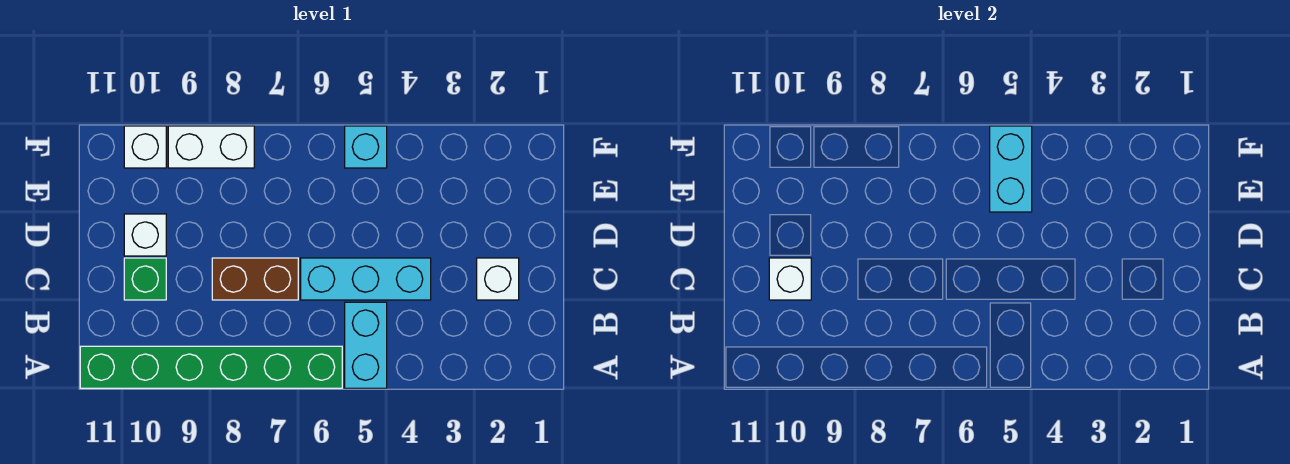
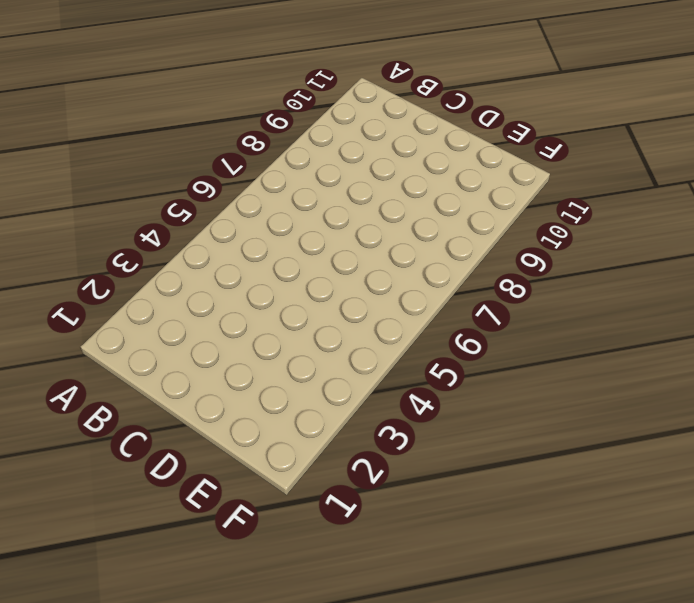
none -> cyan brick A5:B5 level 1
none -> green brick A6:A11 level 1
none -> white brick C2 level 1

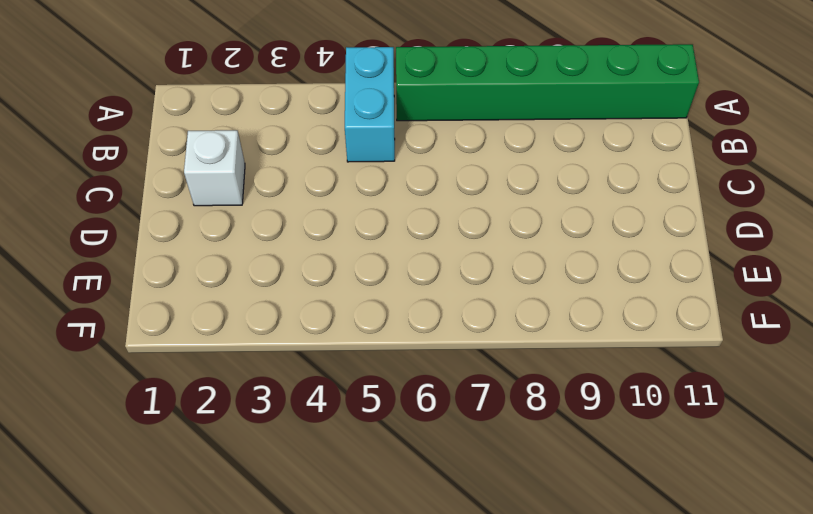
none -> cyan brick C4:C6 level 1
none -> brown brick C7:C8 level 1
none -> green brick C10 level 1

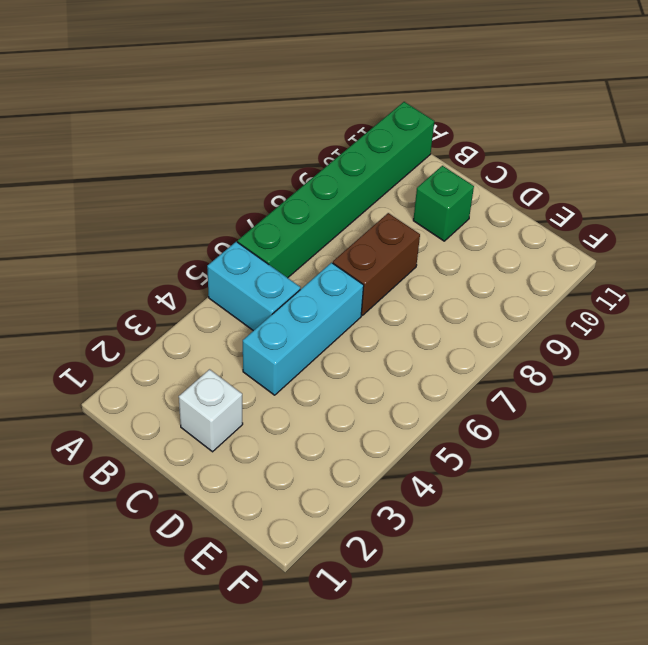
none -> white brick D10 level 1
none -> cyan brick F5 level 1
none -> white brick F8:F9 level 1

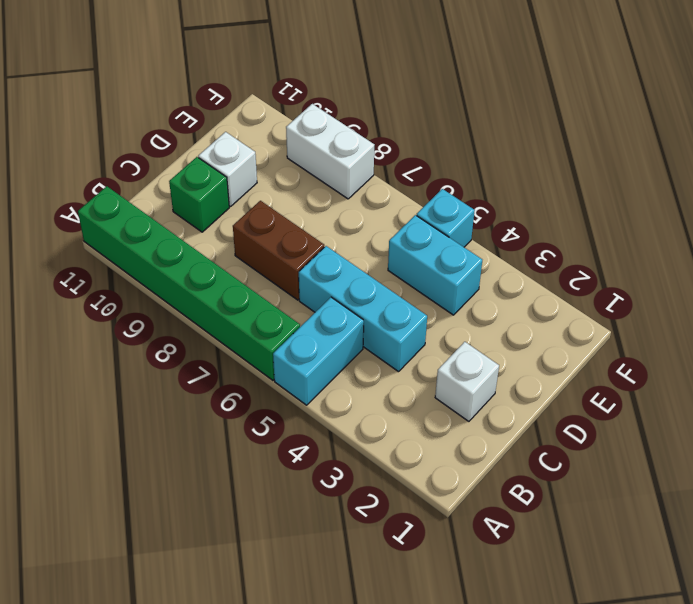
cyan brick E4:E5 level 1 -> cyan brick E5:F5 level 2
none -> white brick F10 level 1
none -> white brick C10 level 2

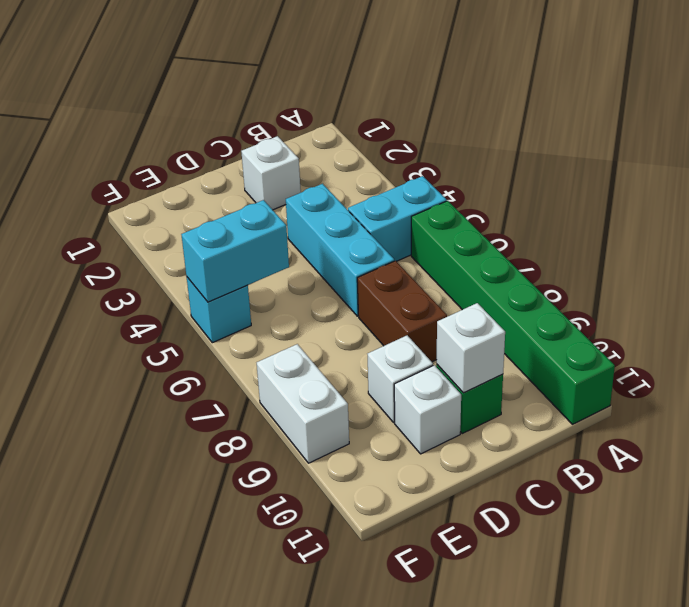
white brick D9 level 1 -> white brick F10 level 1

